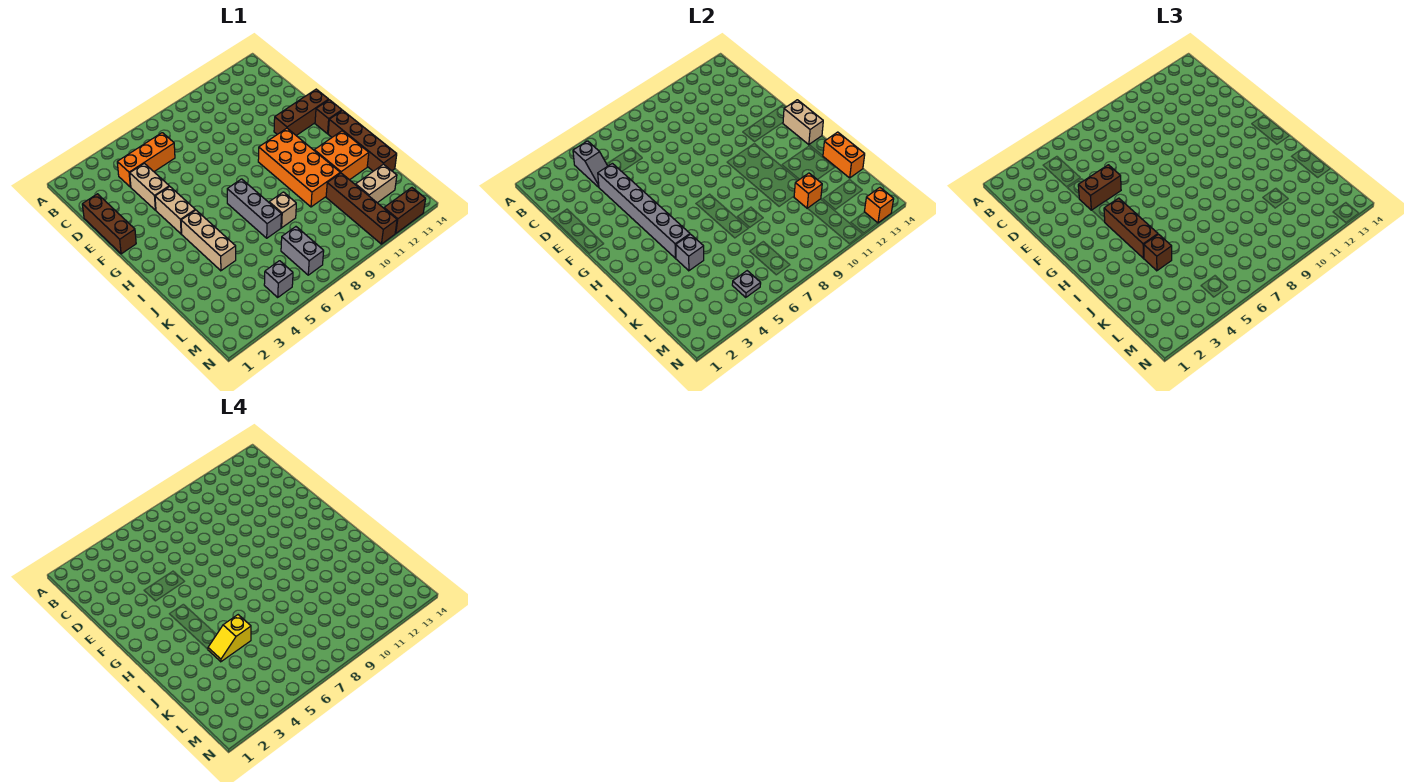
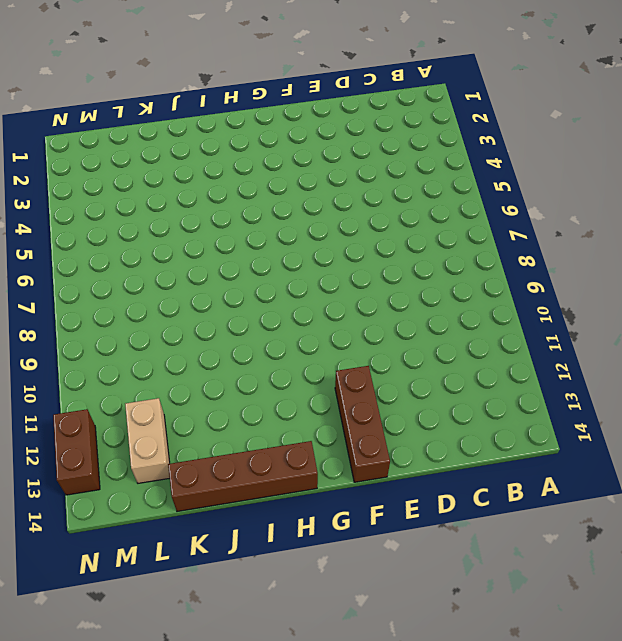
none -> orange brick C4:C6 level 1
none -> brown brick D1:F1 level 1
none -> tan brick D4:E4 level 1

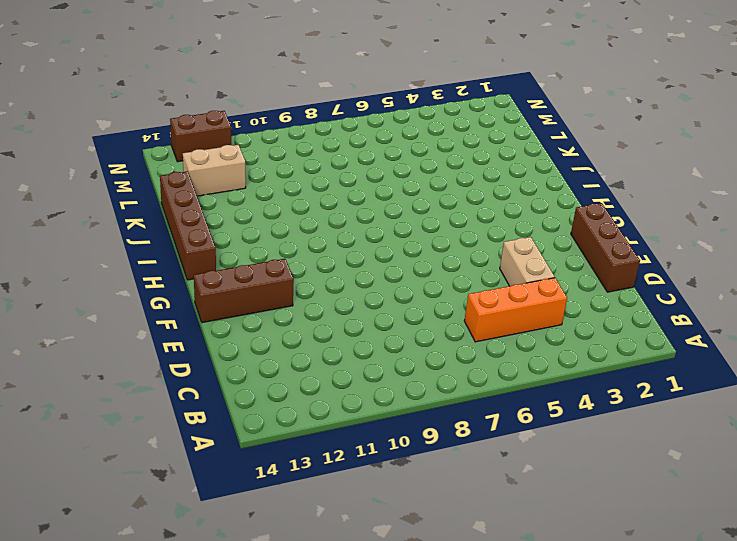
none -> tan brick F4:G4 level 1
none -> orange brick G10:J11 level 1
none -> brown brick G14 level 1

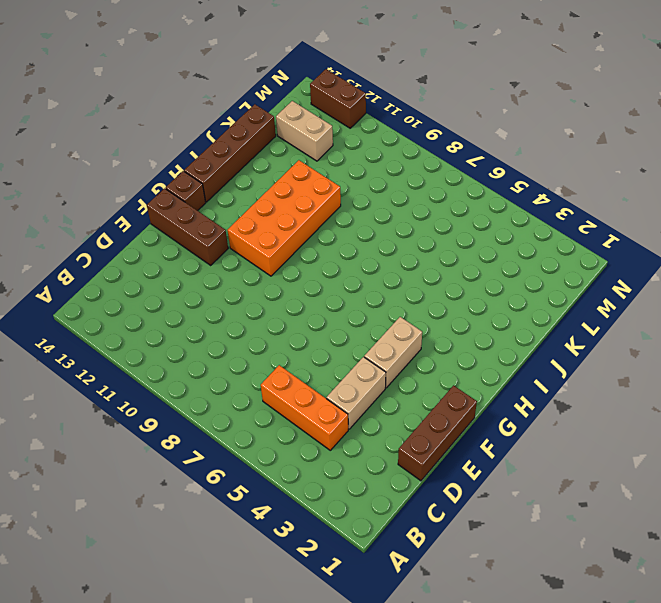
none -> tan brick H4:J4 level 1
none -> grey brick H7:J7 level 1
none -> orange brick I12:J13 level 1

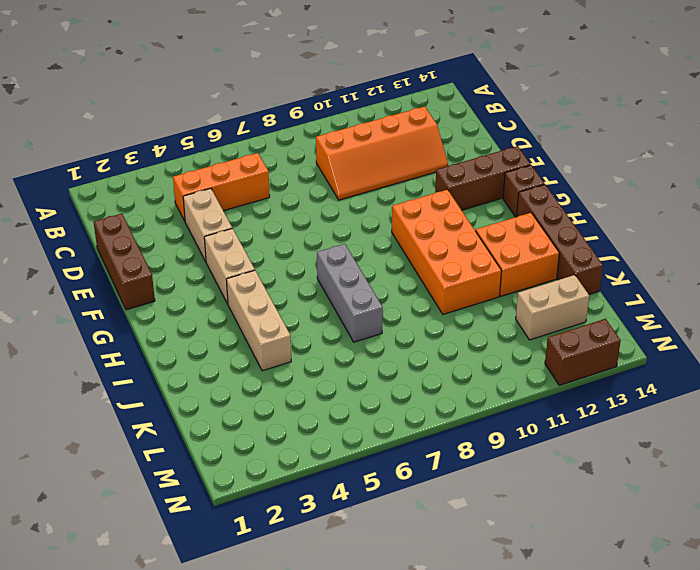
orange slope C9:D12 level 1 top C -> none
none -> tan brick J8 level 1
none -> brown brick K11:N11 level 1
none -> grey brick L7:M7 level 1

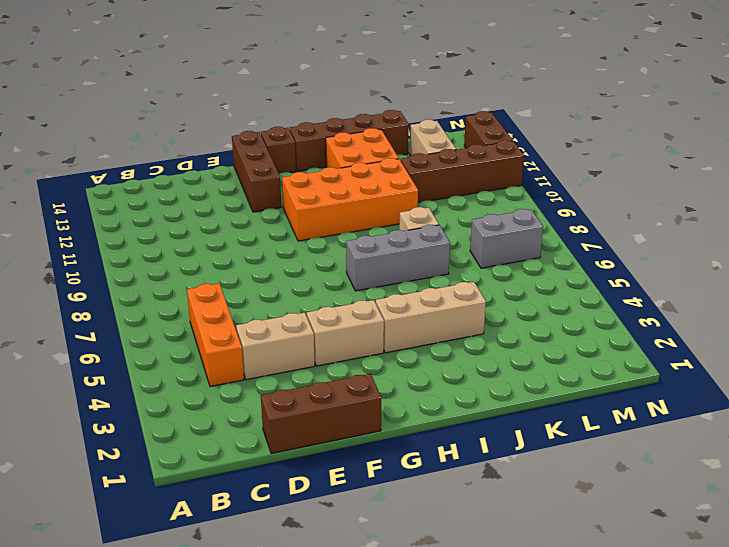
none -> grey brick M5 level 1
none -> grey slope B4:C4 level 2 top B
none -> grey brick D4:I4 level 2

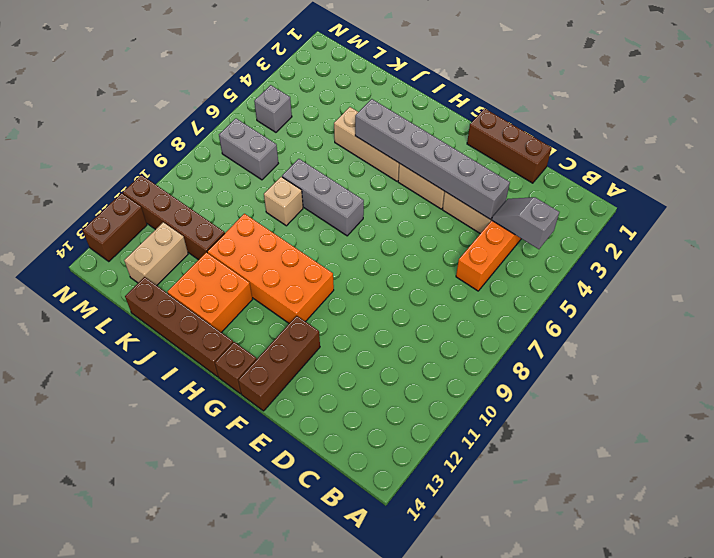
none -> tan brick G14:H14 level 2
none -> grey brick J4 level 2
none -> orange brick J14:K14 level 2

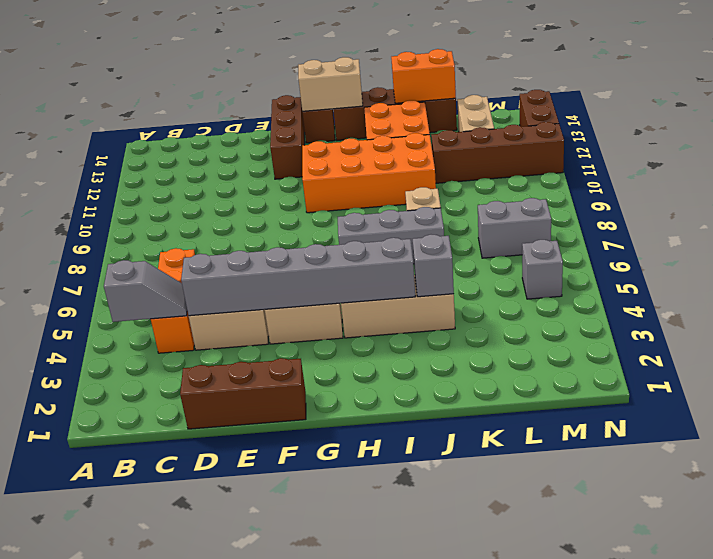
none -> orange brick K11 level 2
none -> grey plate M5 level 2
none -> orange brick N13 level 2

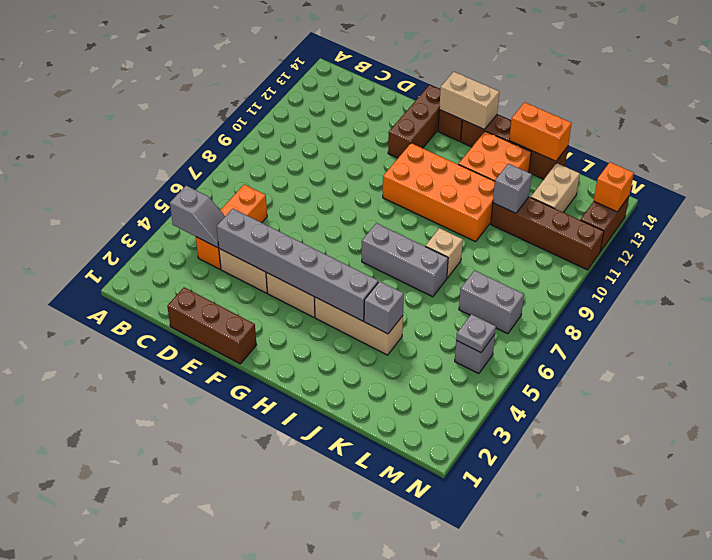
grey brick K11 level 2 -> orange brick K11 level 2
none -> brown brick E4:E5 level 3
none -> brown brick G4:I4 level 3
none -> brown brick J4 level 3

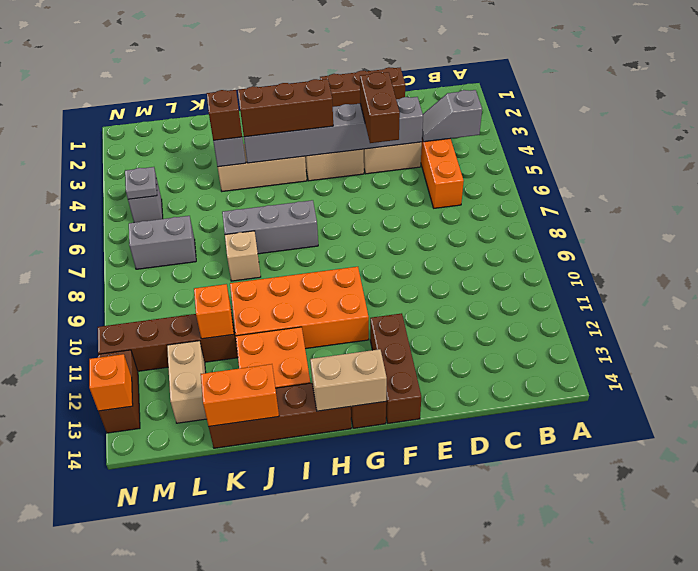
none -> yellow slope J4:J5 level 4 top 5

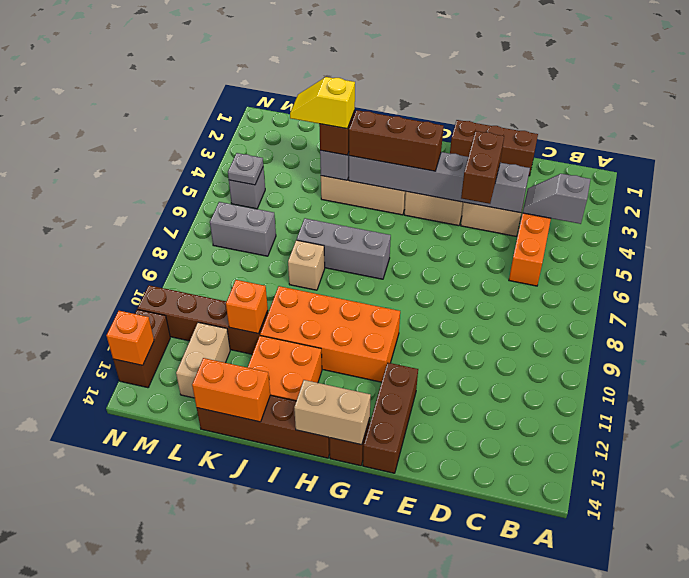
yellow slope J4:K4 level 4 top J -> yellow slope J4:J5 level 4 top 5

